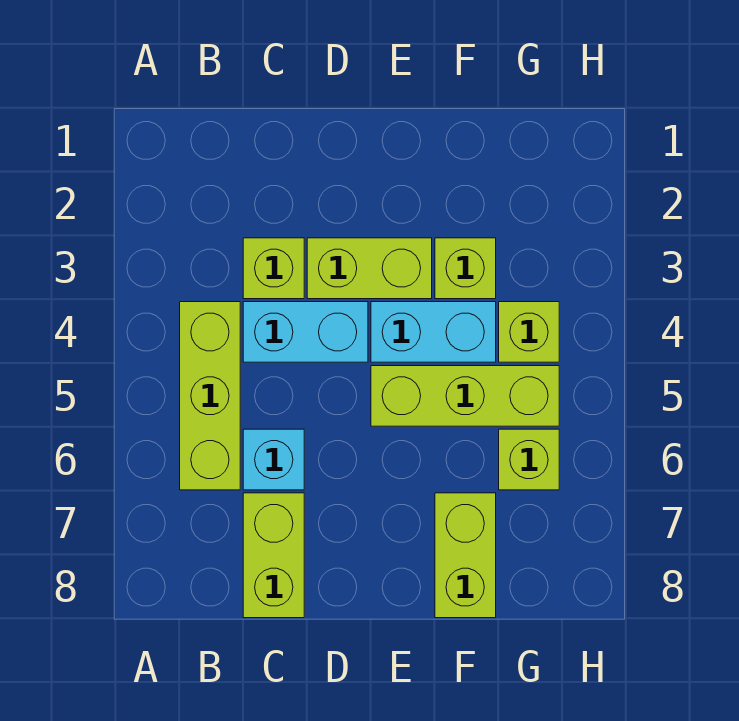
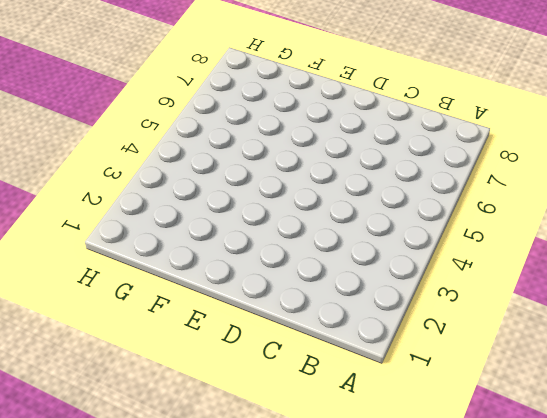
none -> lime brick B4:B6 level 1
none -> lime brick C3 level 1
none -> cyan brick C4:D4 level 1

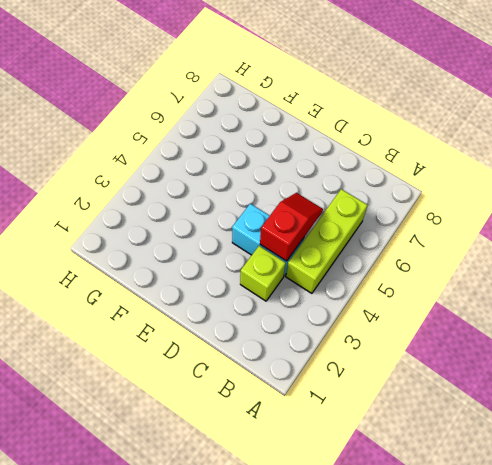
red slope C4:C5 level 2 top 4 -> none
none -> cyan brick C6 level 1
none -> lime brick C7:C8 level 1
none -> lime brick D3:E3 level 1

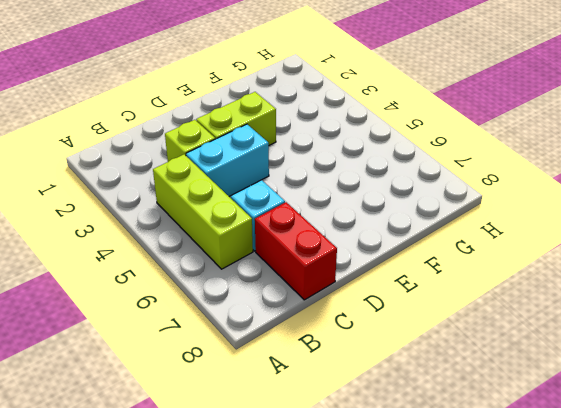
red brick C7:C8 level 1 -> lime brick C7:C8 level 1
none -> cyan brick E4:F4 level 1
none -> lime brick E5:G5 level 1
none -> lime brick F3 level 1

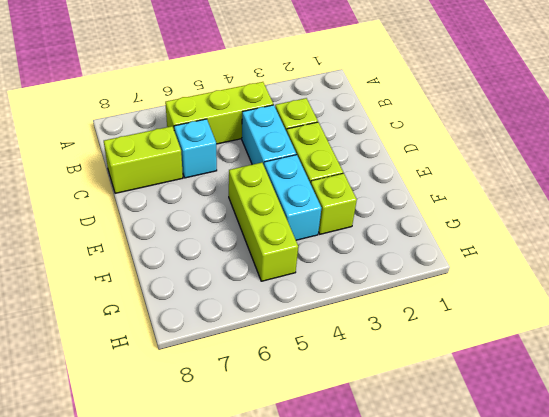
none -> lime brick F7:F8 level 1
none -> lime brick G4 level 1
none -> lime brick G6 level 1

